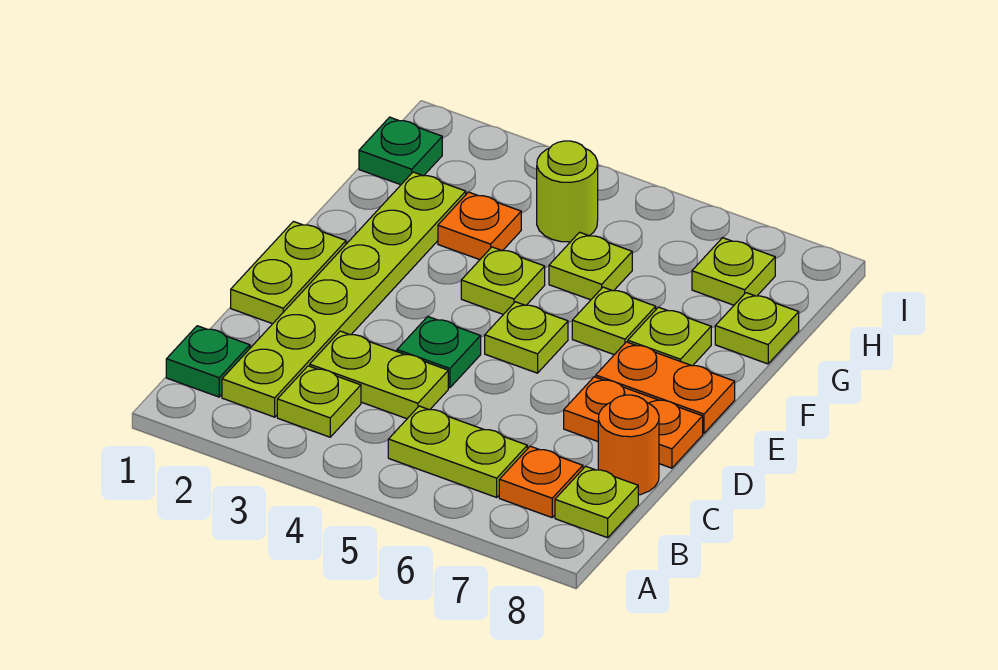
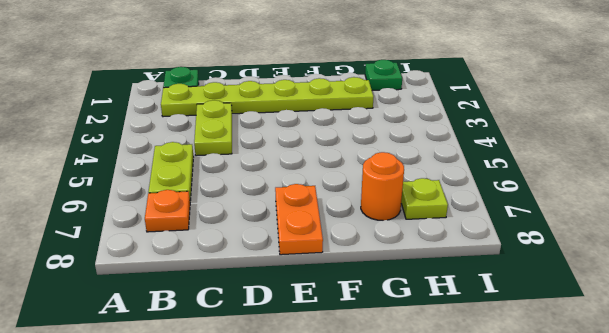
orange round brick G7 level 1 -> orange round brick C8 level 1
none -> lime plate B3 level 1
none -> lime plate B8 level 1
none -> lime plate D1:E1 level 1

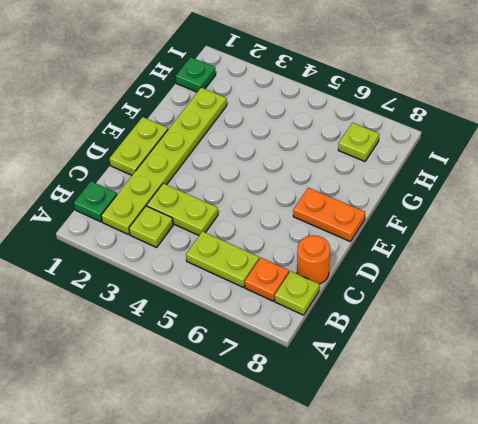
none -> green plate D4 level 1
none -> orange plate D7:D8 level 1
none -> lime plate E5 level 1

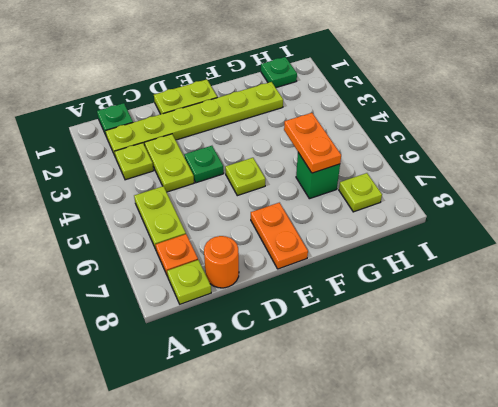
orange plate G5:G6 level 2 -> orange plate D7:D8 level 1
green brick G6 level 1 -> none
none -> lime plate F4 level 1
none -> lime plate F6 level 1
none -> lime plate F7 level 1

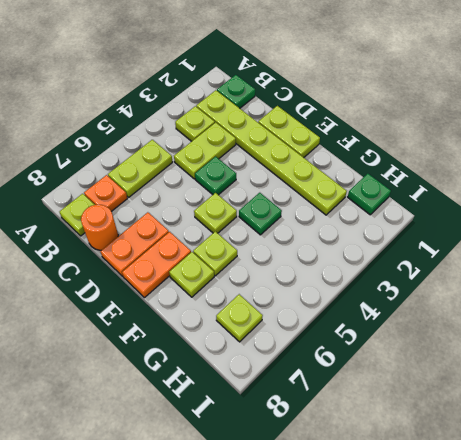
green plate F4 level 1 -> lime plate F4 level 1
none -> orange plate G3 level 1
none -> lime plate G5 level 1
none -> lime plate G8 level 1

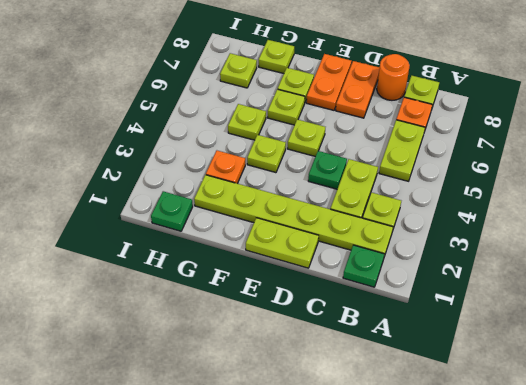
none -> lime round brick H4 level 1

